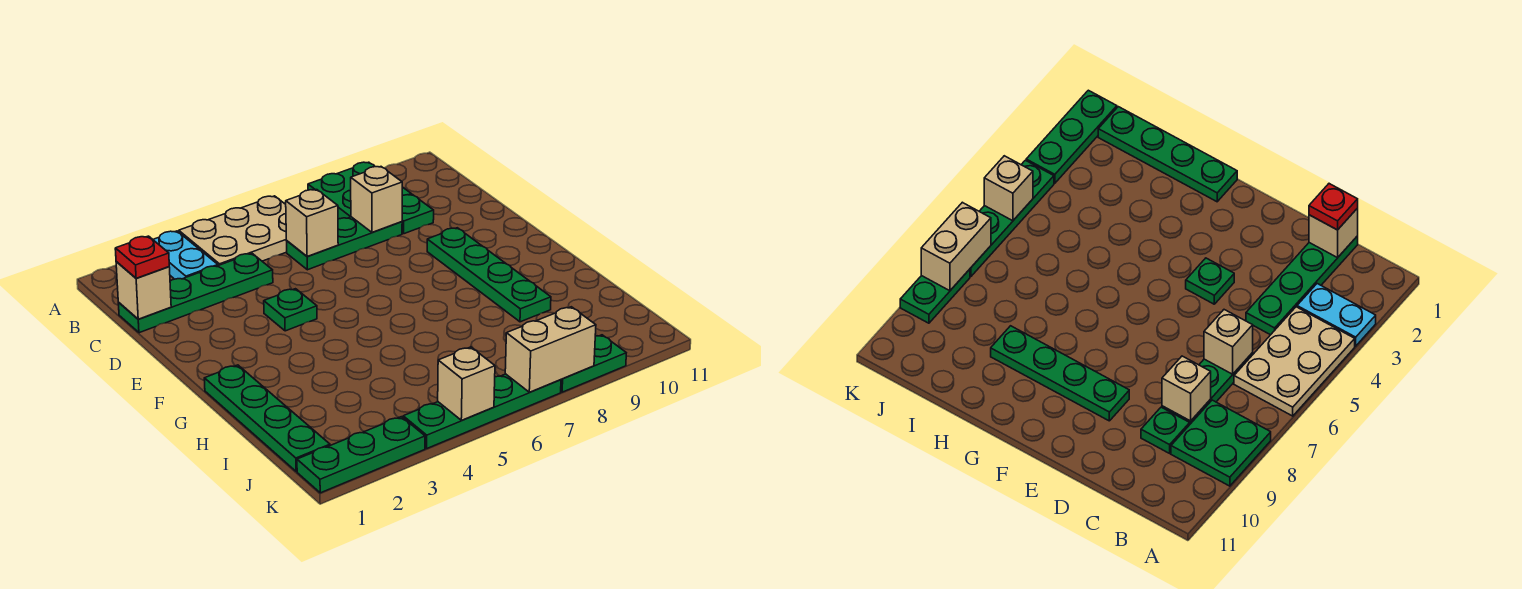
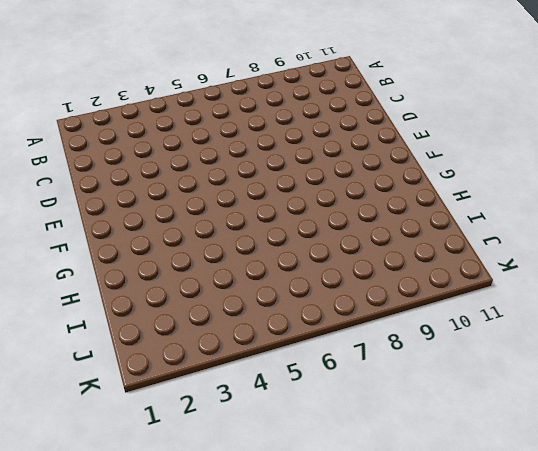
none -> cyan plate A3:B3 level 1
none -> tan plate A4:B6 level 1
none -> green plate A8:B9 level 1

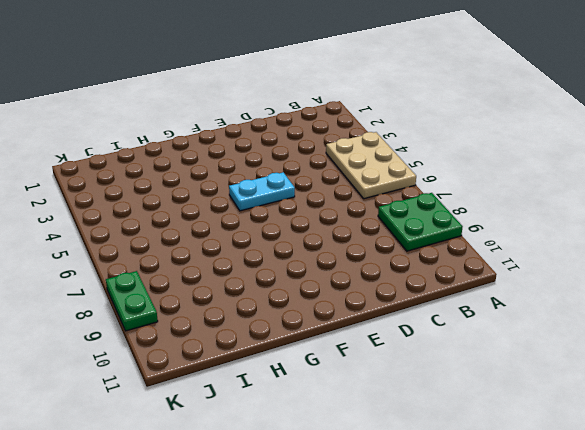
cyan plate E5:F5 level 1 -> cyan plate A3:B3 level 1
none -> green plate C1:C4 level 1
none -> green plate C6:C8 level 1
none -> green plate C9 level 1

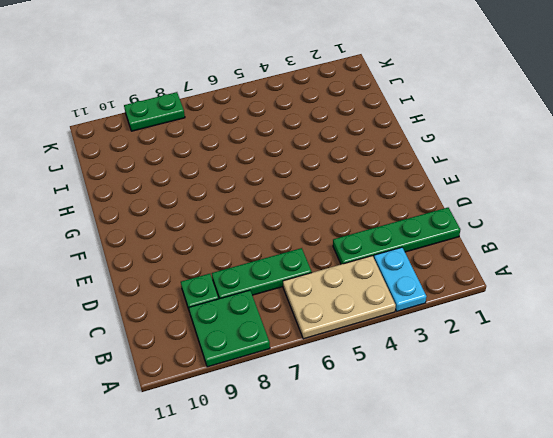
none -> green plate E4 level 1
none -> green plate E9:H9 level 1
none -> green plate G1:J1 level 1

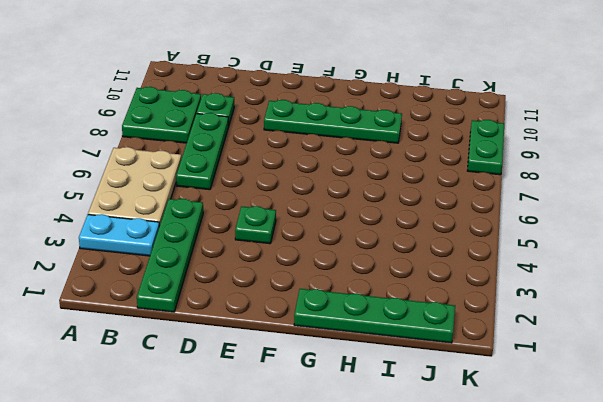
none -> green plate K1:K3 level 1
none -> green plate K4:K7 level 1
none -> tan brick C1 level 2

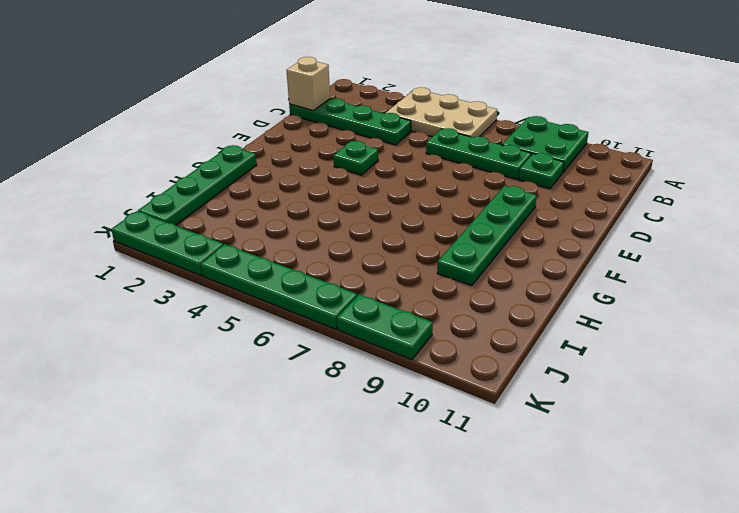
none -> cyan plate A3:B3 level 1
none -> tan brick C6 level 2
none -> tan brick C8 level 2

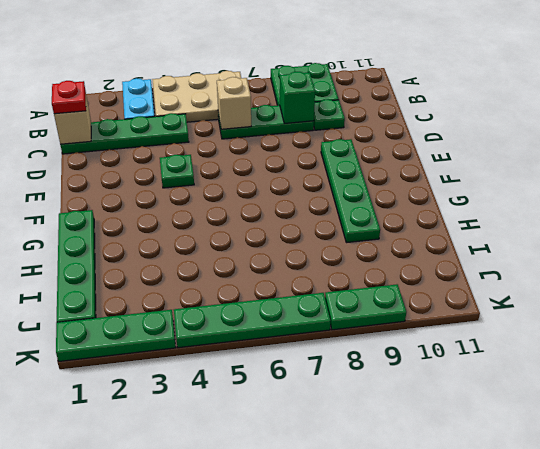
green brick C8 level 2 -> tan brick C8 level 2
none -> tan brick K5 level 2
none -> tan brick K7:K8 level 2

